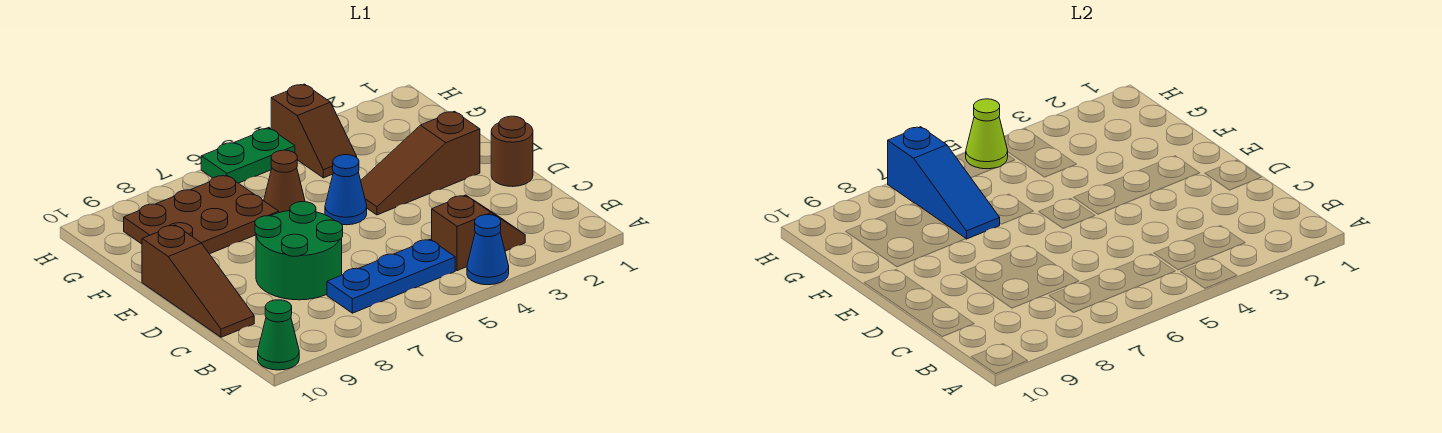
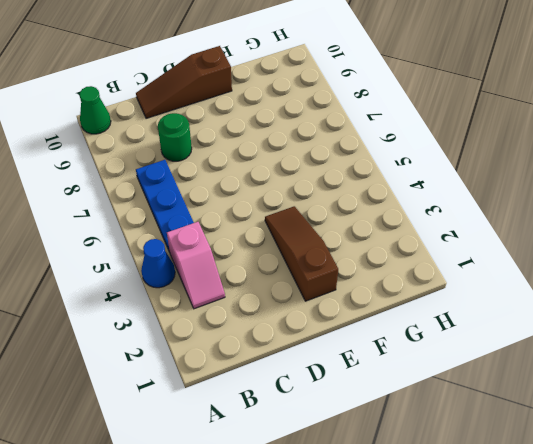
pink slope B3:B4 level 1 top 4 -> brown slope B3:B4 level 1 top 4
green round brick C8 level 1 -> green round brick C7:D8 level 1
none -> brown round brick D1 level 1
none -> blue cone E5 level 1
none -> brown cone F6 level 1

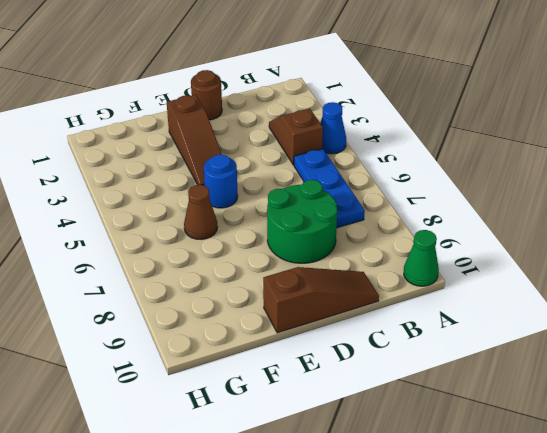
blue round brick E5 level 1 -> blue cone E5 level 1
none -> brown plate F7:G9 level 1
none -> brown slope G4:H4 level 1 top H
none -> green plate H5:H6 level 1

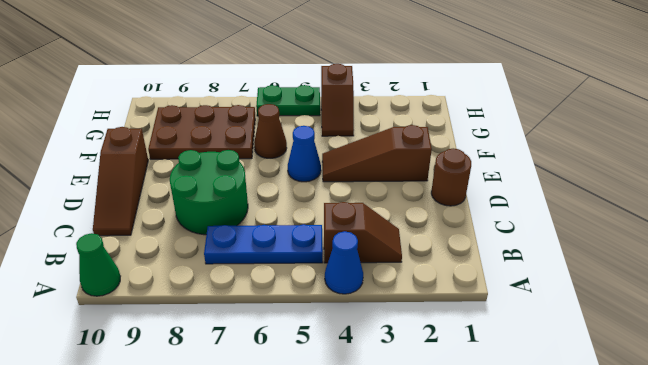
none -> blue slope F7:H7 level 2 top H
none -> lime cone H5 level 2

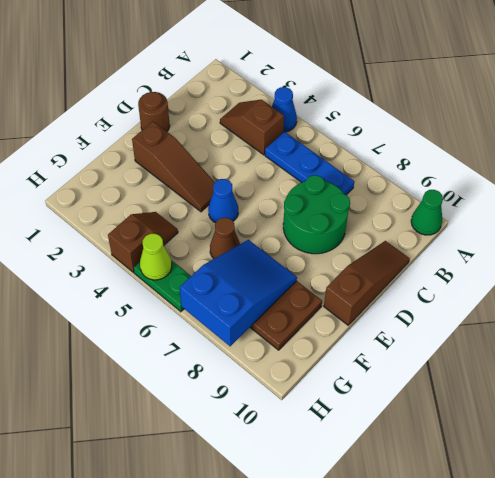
blue slope F7:H8 level 2 top H -> blue slope F7:H7 level 2 top H

